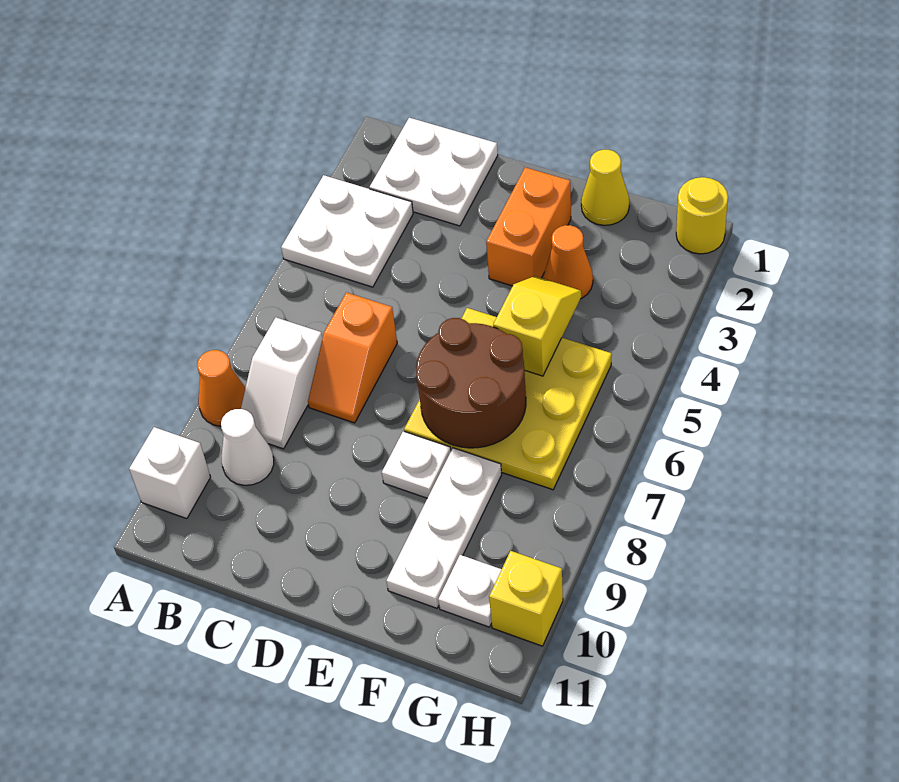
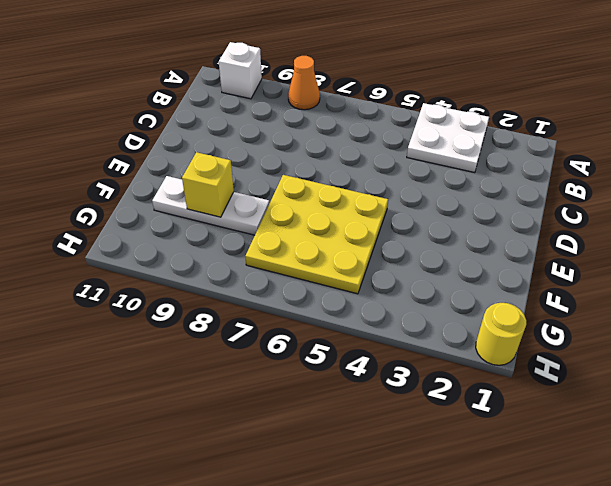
yellow brick F9 level 2 -> yellow brick H10 level 1
none -> white plate B1:C2 level 1
none -> white slope B7:B8 level 1 top 7
none -> white cone B9 level 1

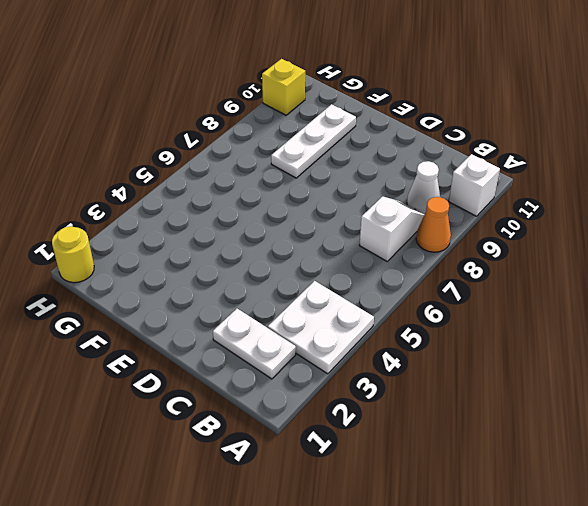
white plate B2:C2 level 1 -> white plate B1:C2 level 1
none -> orange slope C6:C7 level 1 top 6
none -> orange brick E2:E3 level 1
none -> yellow plate E5:G7 level 1

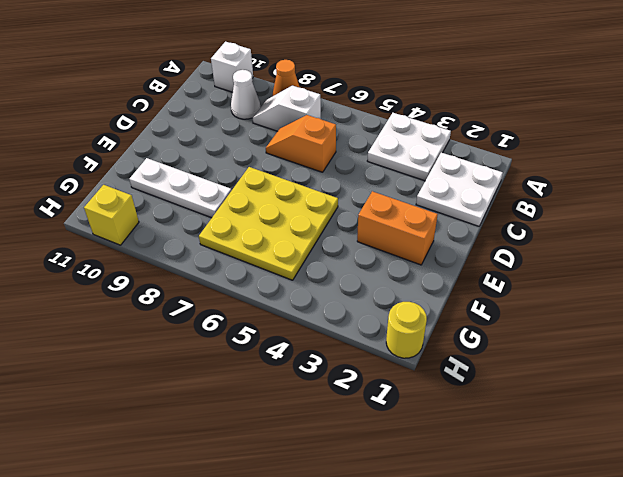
none -> white plate E8 level 1
none -> yellow cone F1 level 1
none -> orange cone F3 level 1

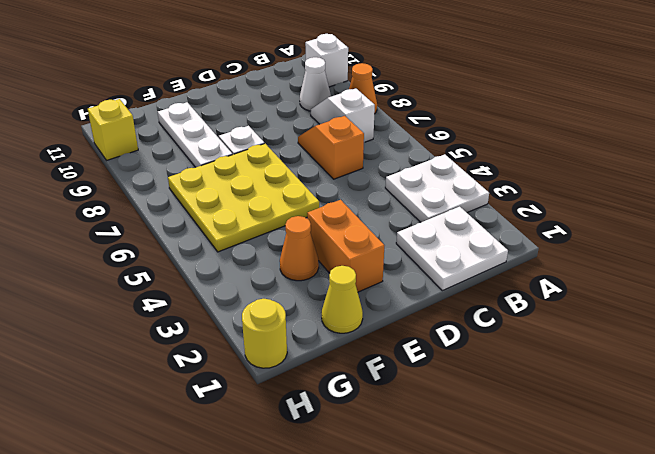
none -> white plate G10 level 1
none -> brown round brick E6:F7 level 2
none -> yellow slope F4:F5 level 2 top 5

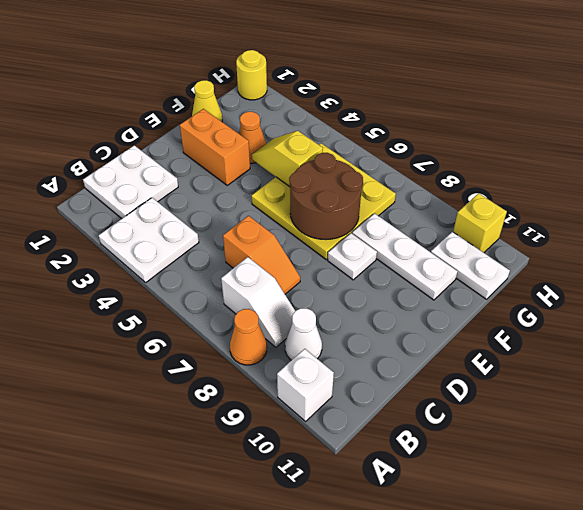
white plate G10:G11 level 1 -> white plate G10 level 1

